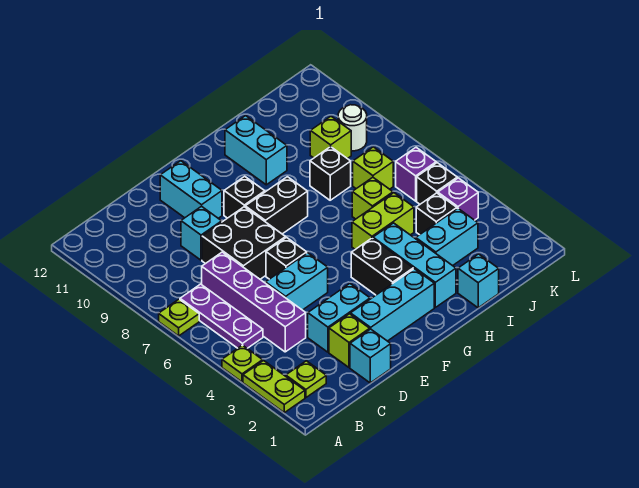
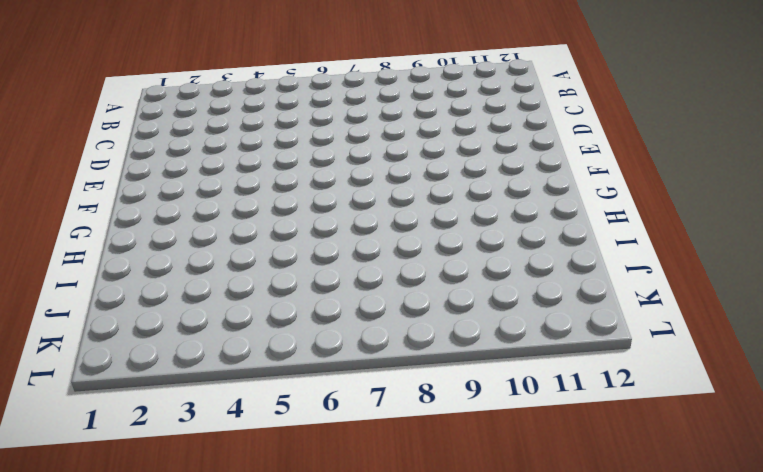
none -> lime plate A2:A3 level 1
none -> lime plate A4 level 1
none -> lime plate A7 level 1
none -> lime plate B2 level 1

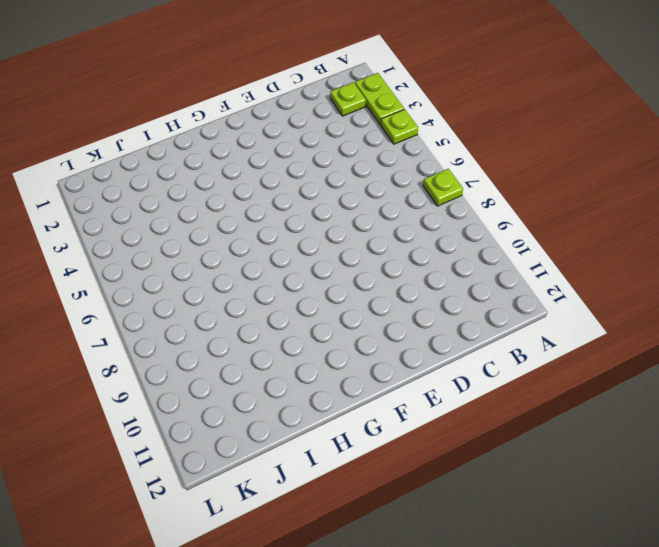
none -> purple plate B5:B7 level 1
none -> purple brick C4:C7 level 1
none -> cyan brick D1 level 1
none -> lime brick D2 level 1

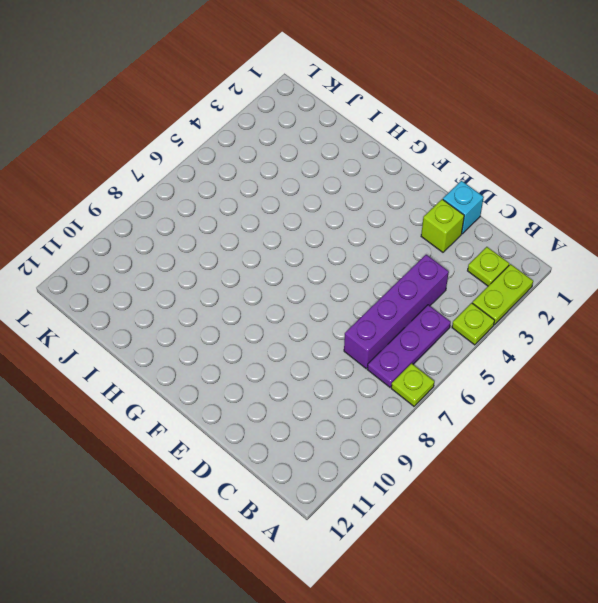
none -> cyan brick D3:E3 level 1
none -> cyan brick D5:E5 level 1
none -> black brick D7:E8 level 1
none -> cyan brick D9 level 1

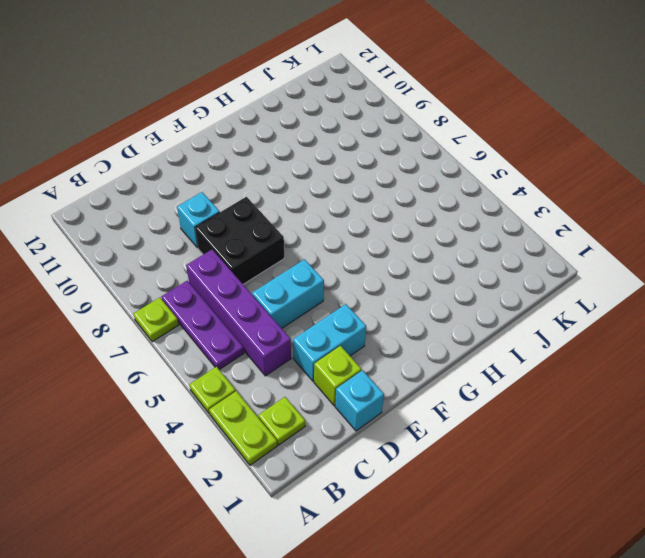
none -> cyan brick E2:G2 level 1
none -> black brick E6 level 1
none -> cyan brick E10:E11 level 1
none -> black brick F8:G8 level 1

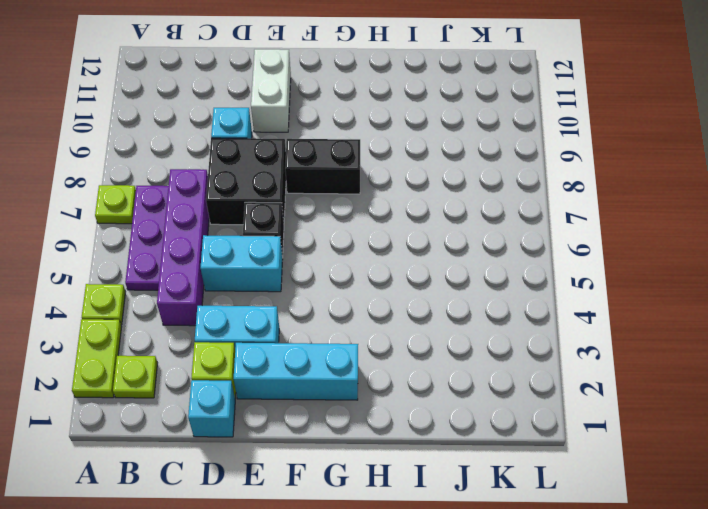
white brick E10:E11 level 1 -> cyan brick E10:E11 level 1
none -> black brick F9 level 1
none -> black brick G3:G4 level 1
none -> cyan brick H2:H4 level 1
none -> lime brick H5:I5 level 1

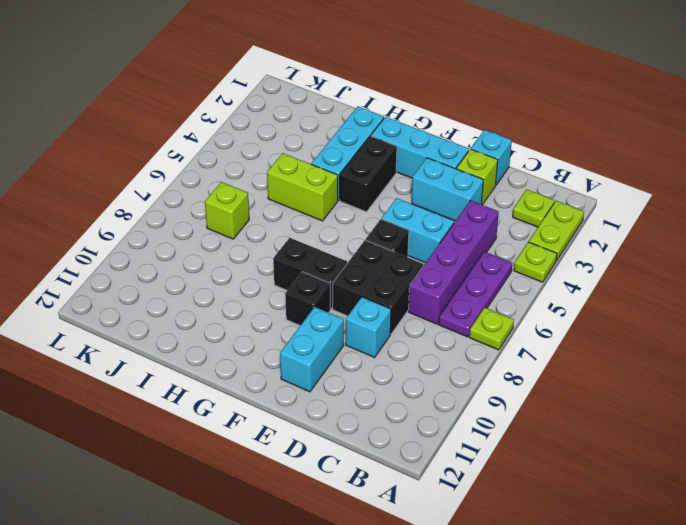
none -> cyan brick H10:H11 level 1
none -> cyan brick I1 level 1
none -> cyan brick I3:J3 level 1
none -> lime brick I6 level 1

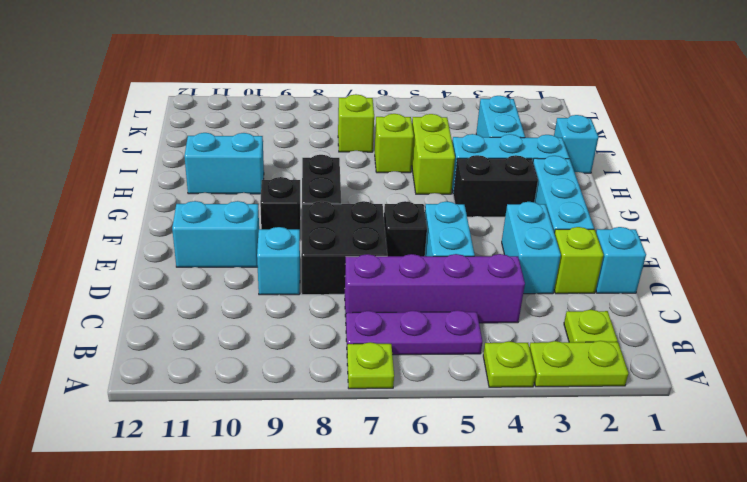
none -> black brick I8 level 1
none -> black brick J4 level 1
none -> lime brick J9 level 1
none -> purple brick K4 level 1

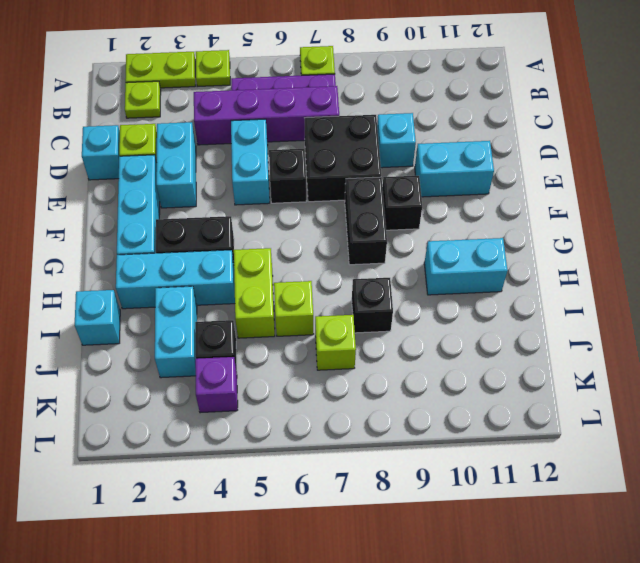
none -> lime brick J9 level 1
none -> black brick K5 level 1
none -> purple brick K6 level 1
none -> white round brick K9 level 1

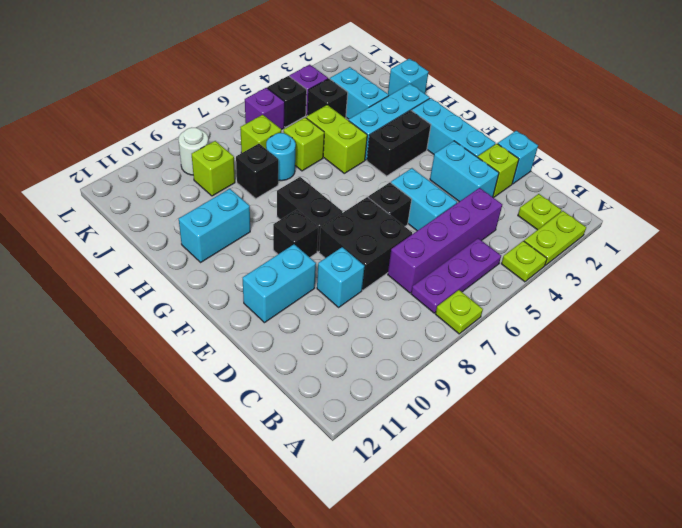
cyan round brick I7 level 1 -> none

